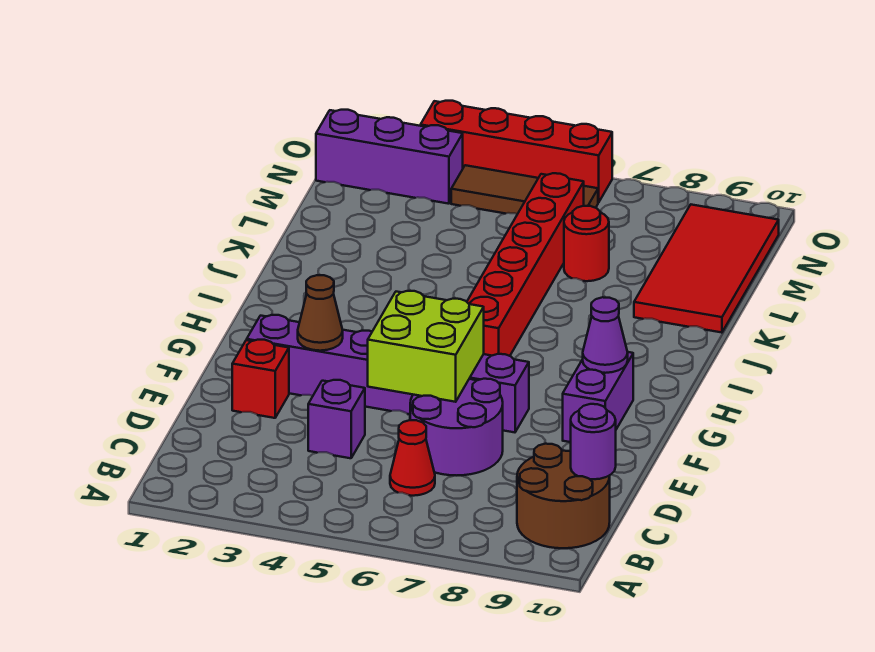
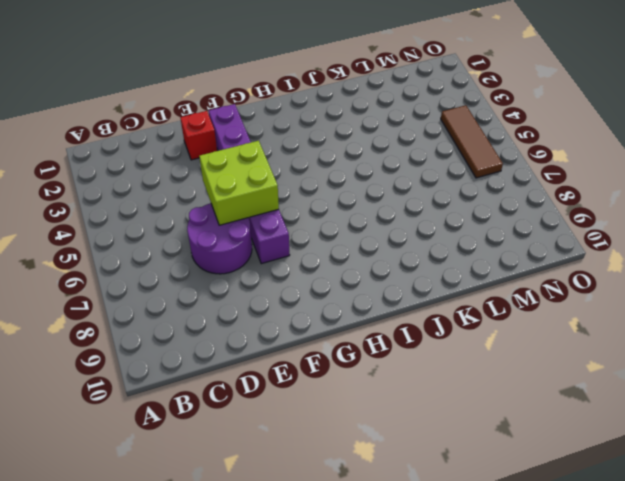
none -> brown round brick B9:C10 level 1
none -> red cone C6 level 1
none -> purple brick D4 level 1

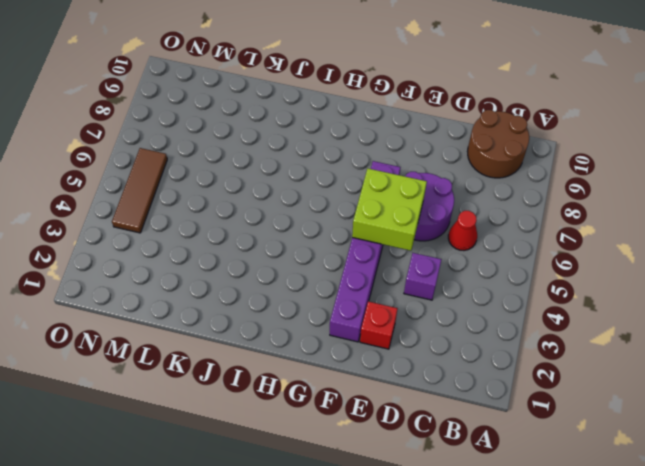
none -> purple brick F9:G9 level 1
none -> red brick H6:M6 level 1
none -> red tile K9:N10 level 1

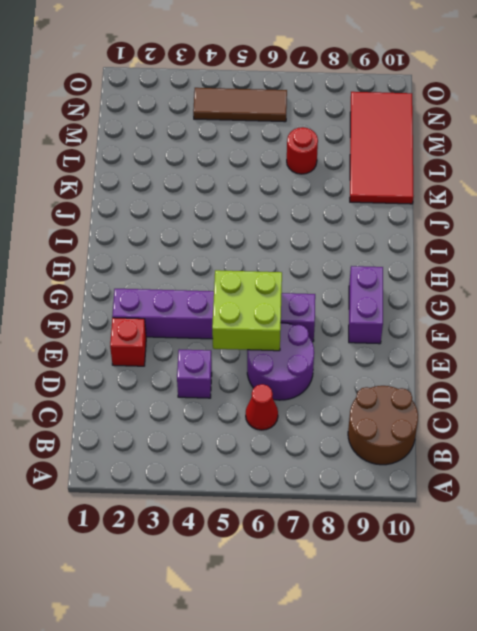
none -> red brick H6:M6 level 1
none -> purple brick N1:N3 level 1
none -> red brick O3:O6 level 1

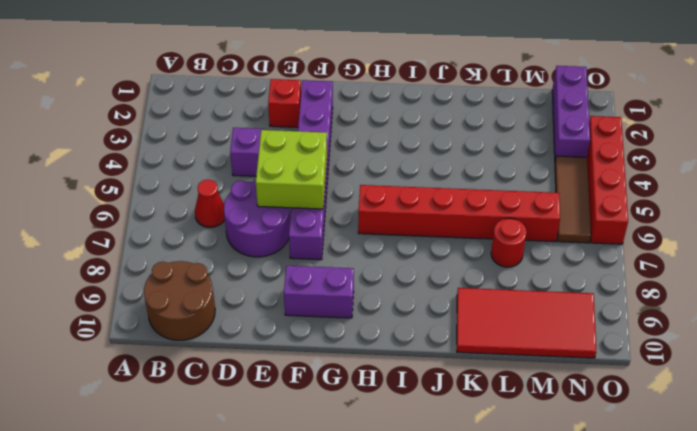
none -> purple round brick C10 level 2
none -> brown cone F3 level 2
none -> purple cone G9 level 2

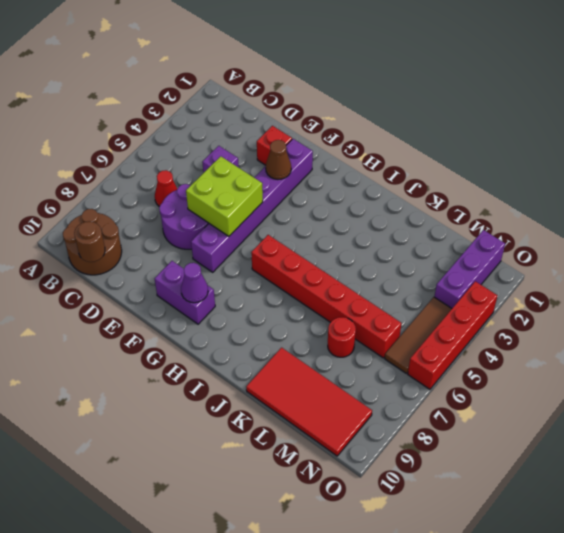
brown round brick C10 level 2 -> purple round brick C10 level 2

